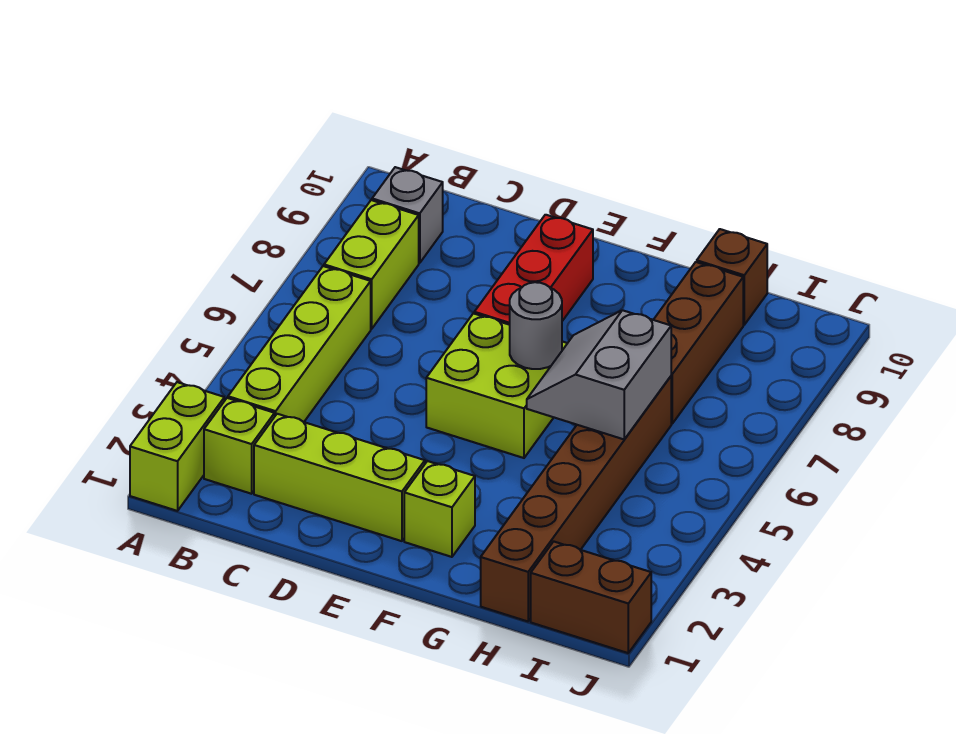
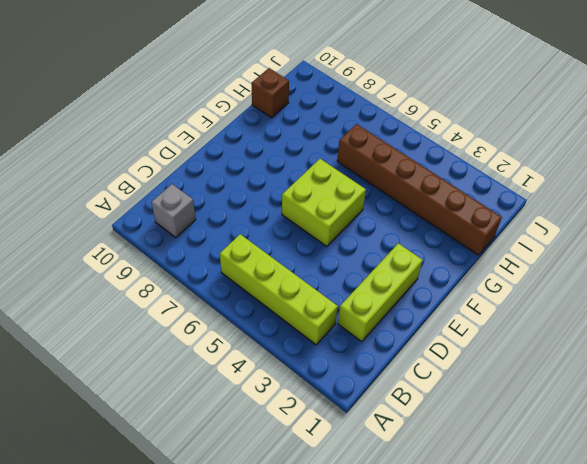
none -> lime brick A1:A2 level 1
none -> lime brick B2 level 1
none -> lime brick B7:B8 level 1

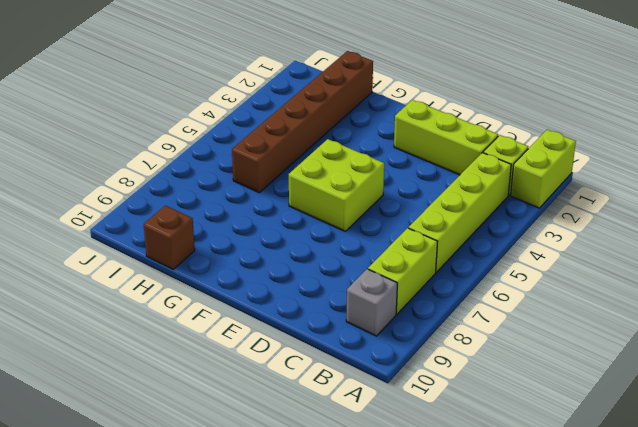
none -> red brick E7:E9 level 1
none -> lime brick F2 level 1
none -> brown brick H7:H9 level 1

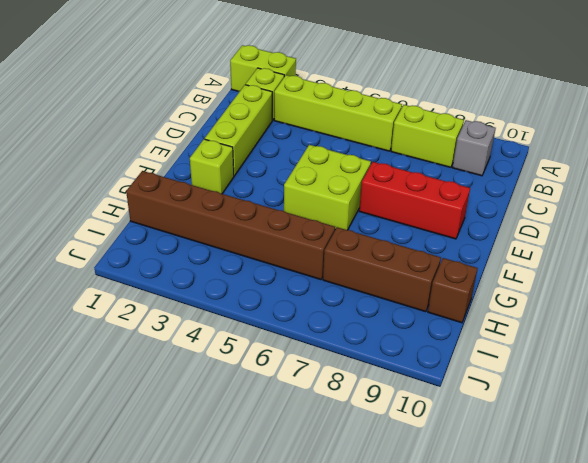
none -> brown brick I1:J1 level 1
none -> grey round brick F6 level 2
none -> grey slope G5:H6 level 2 top H

